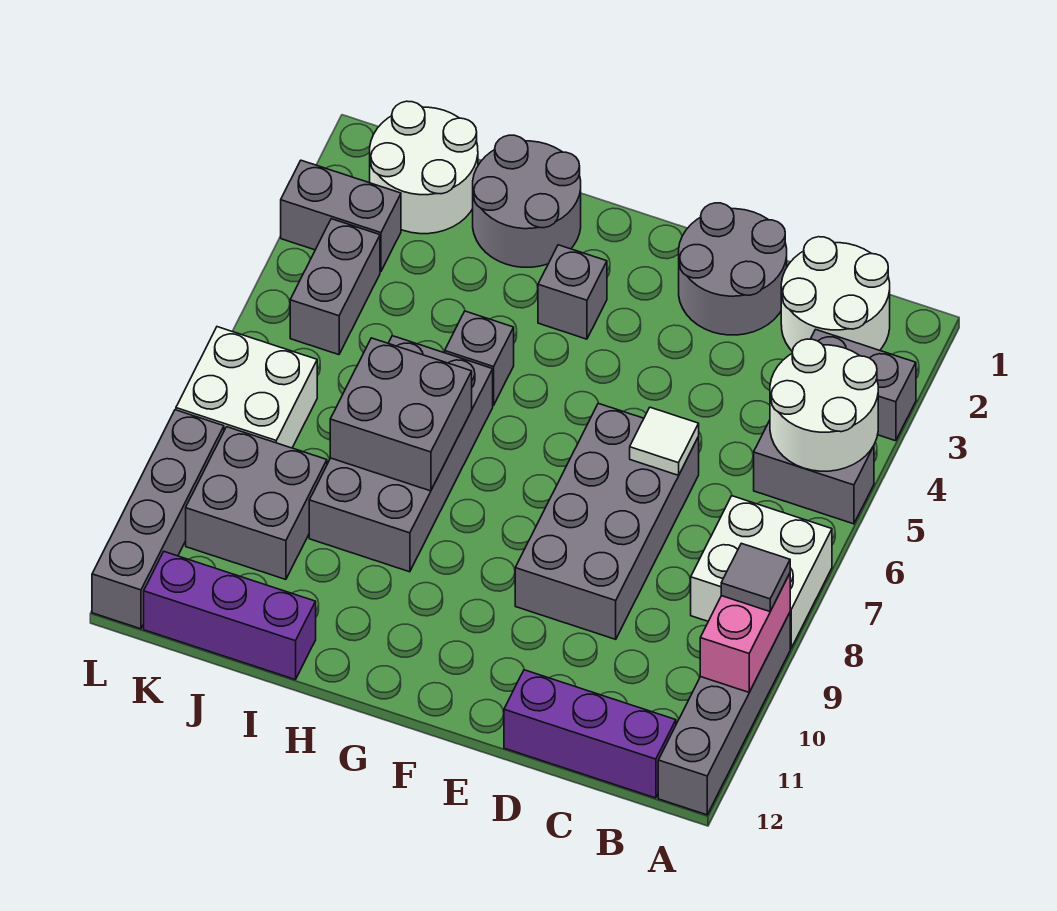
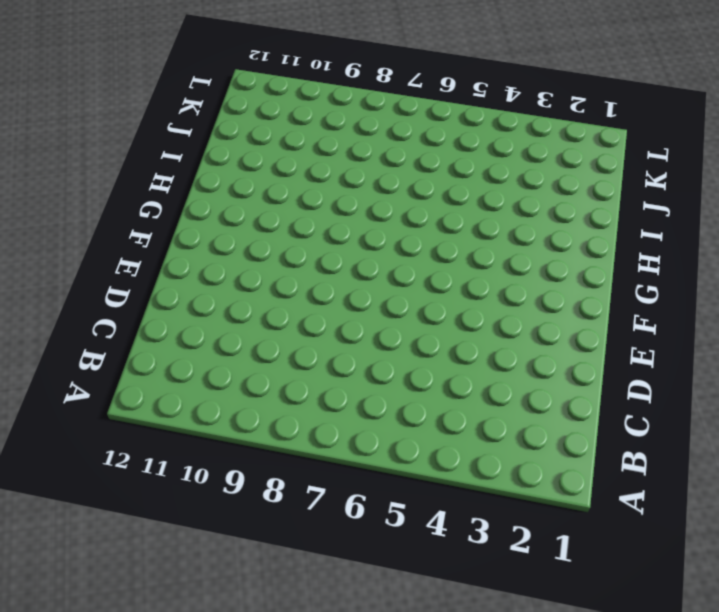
none -> grey brick A3:B3 level 1
none -> grey brick A5:B5 level 1
none -> white brick A7:B8 level 1

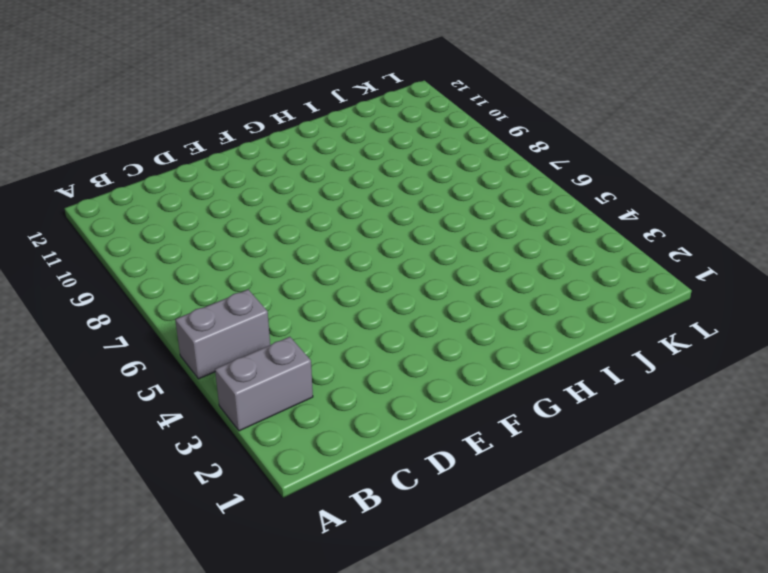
none -> white brick A7:B8 level 1
none -> grey brick A9:A12 level 1
none -> white round brick B1:C2 level 1

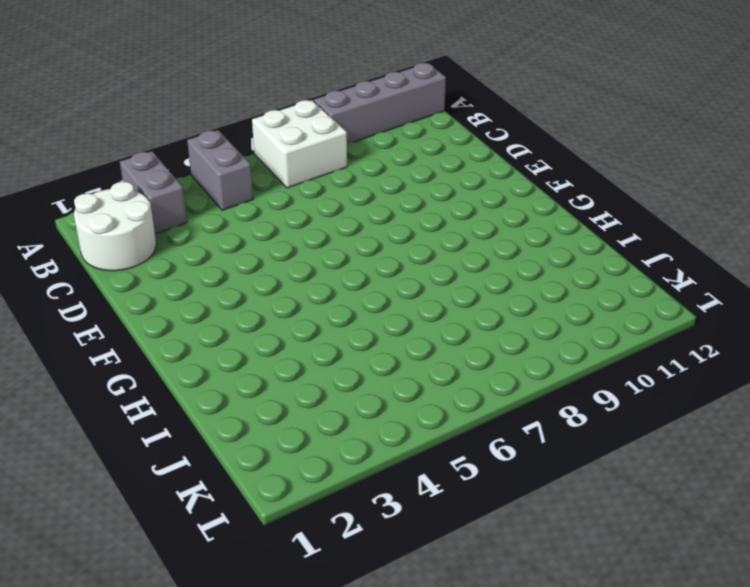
none -> purple brick B12:D12 level 1
none -> grey round brick D1:E2 level 1
none -> grey brick D6:E9 level 1

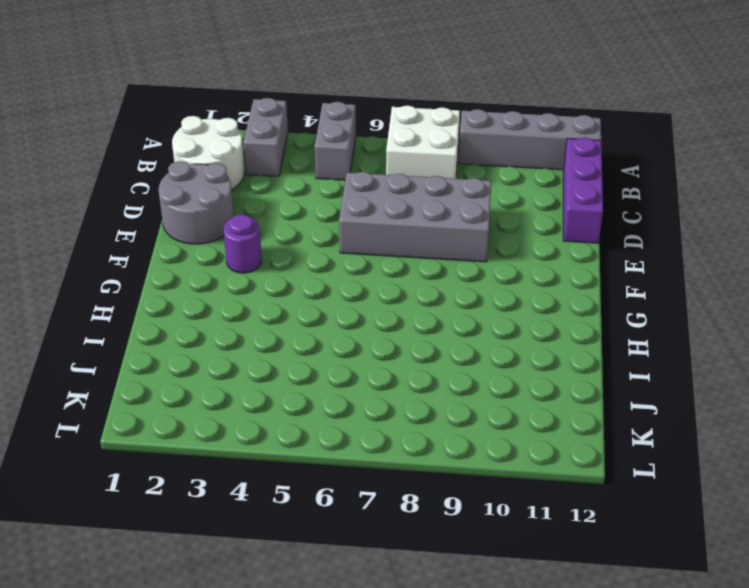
purple round brick F3 level 1 -> none
none -> grey brick G3 level 1
none -> grey round brick H1:I2 level 1
none -> grey brick H5 level 1

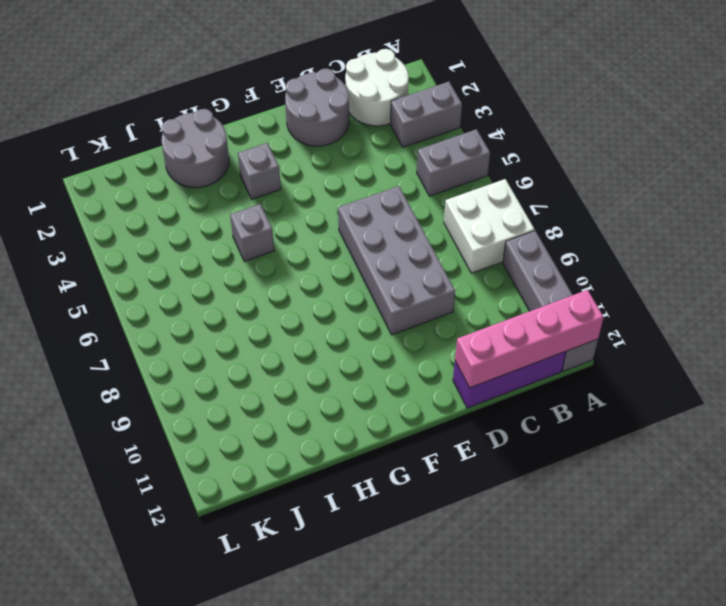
pink brick A12:D12 level 2 -> none
none -> grey brick H6:I9 level 1
none -> purple brick I12:K12 level 1
none -> white round brick J1:K2 level 1

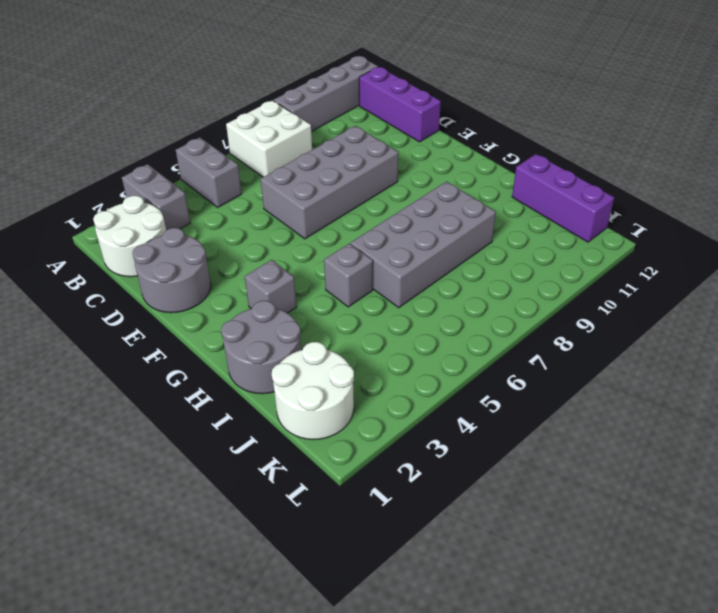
none -> grey brick J9:K10 level 1
none -> grey brick K3:L3 level 1
none -> grey brick K4:K5 level 1

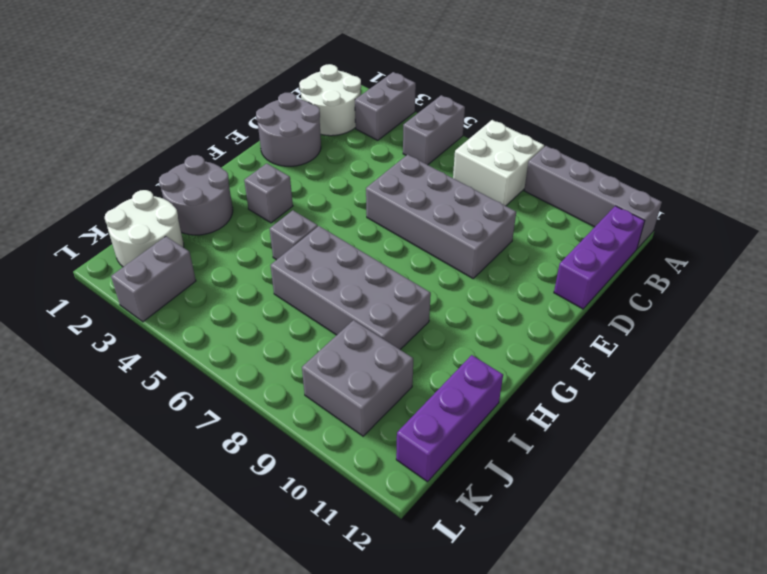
none -> grey brick K4:K5 level 1
none -> white brick K7:L8 level 1
none -> grey brick L9:L12 level 1

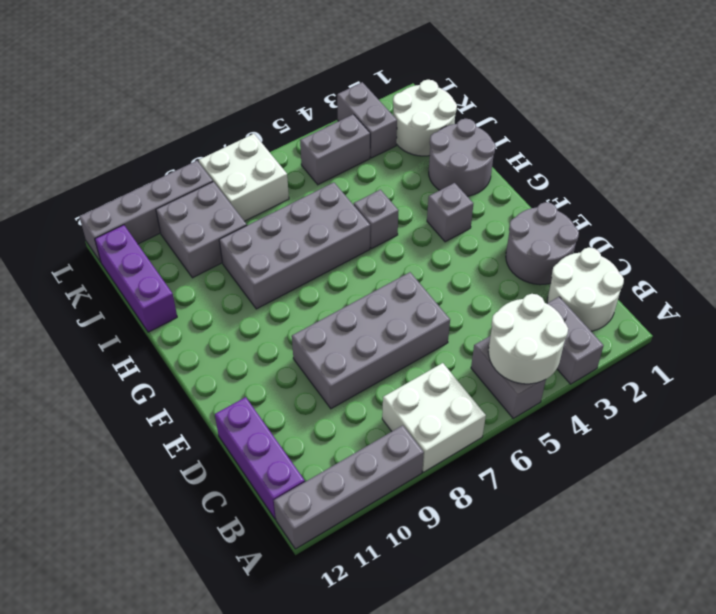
none -> pink brick A9:A10 level 2
none -> white tile D6 level 2
none -> grey brick H7:I8 level 2

